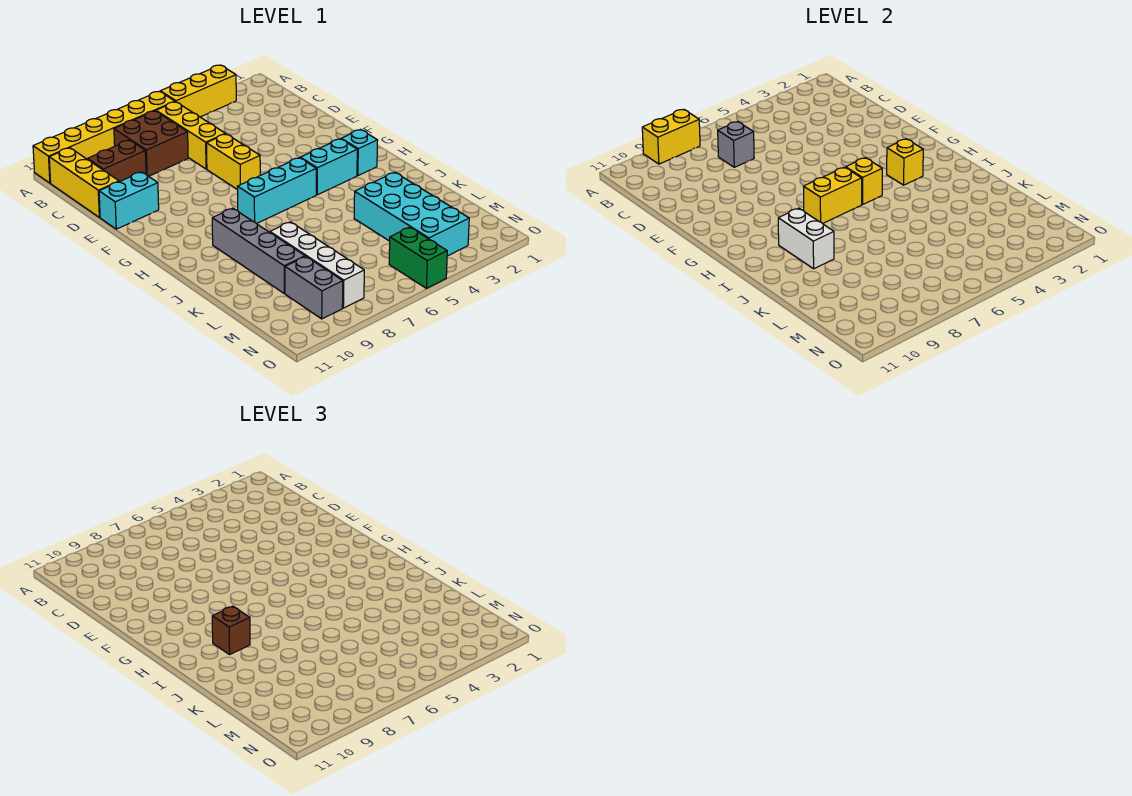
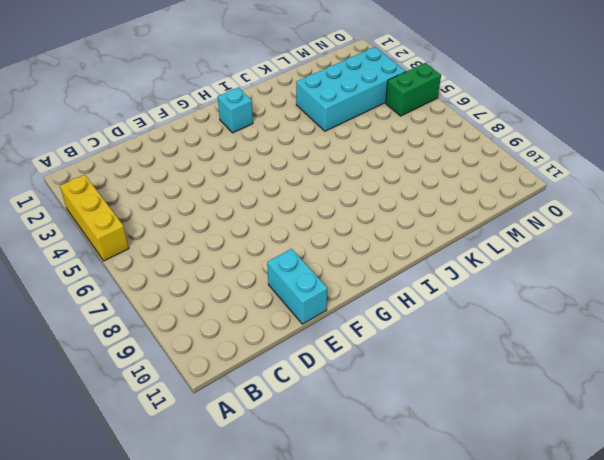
none -> yellow brick A6:A11 level 1
none -> yellow brick B6:D6 level 1
none -> brown brick B7:C8 level 1

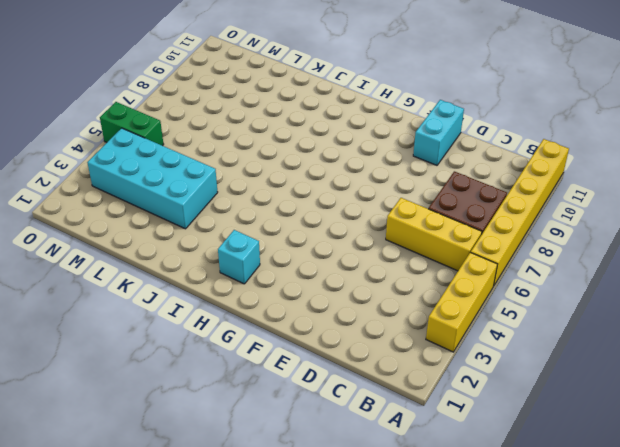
none -> yellow brick B11:D11 level 1
none -> brown brick C9:C10 level 1
none -> yellow brick E6:F6 level 1

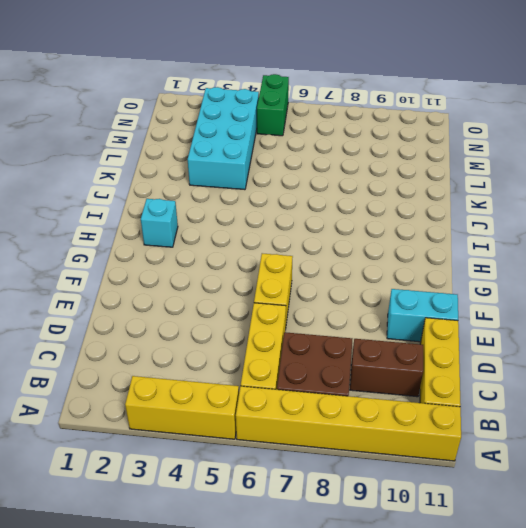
none -> cyan brick H3:H4 level 1
none -> cyan brick H5:H7 level 1
none -> grey brick I9:L9 level 1

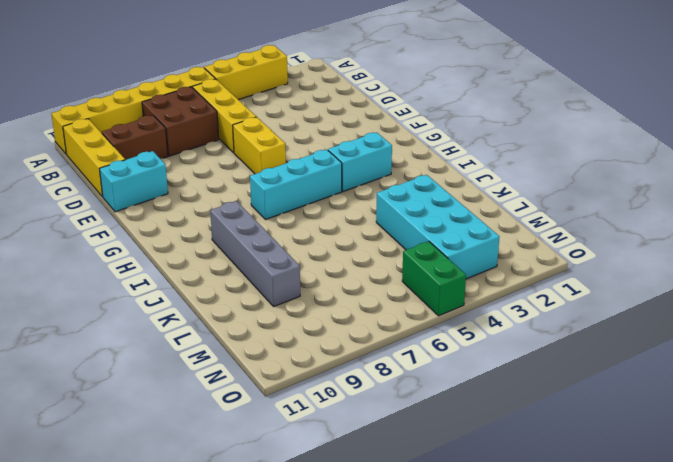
none -> cyan brick H2 level 1
none -> white brick K8:N8 level 1
none -> grey brick M9:N9 level 1

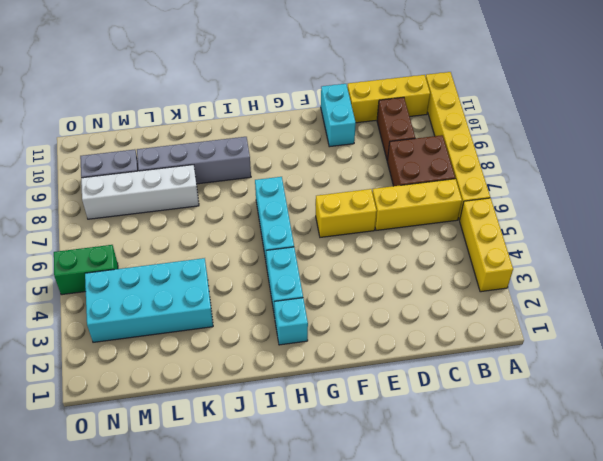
none -> yellow brick A8:A9 level 2
none -> grey brick C7 level 2
none -> yellow brick H3 level 2

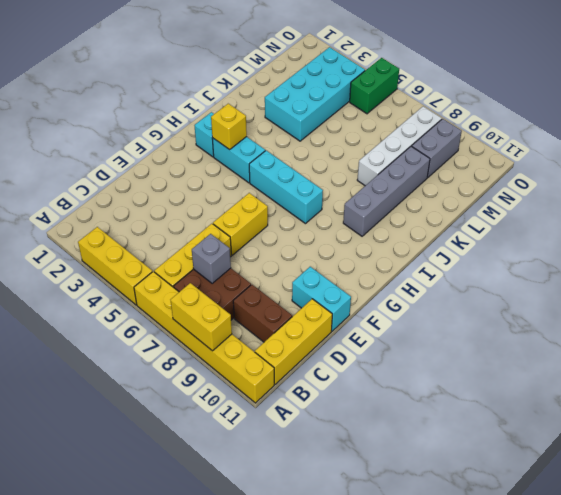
none -> yellow brick H5 level 2
none -> yellow brick H6:H7 level 2
none -> white brick I9:J9 level 2

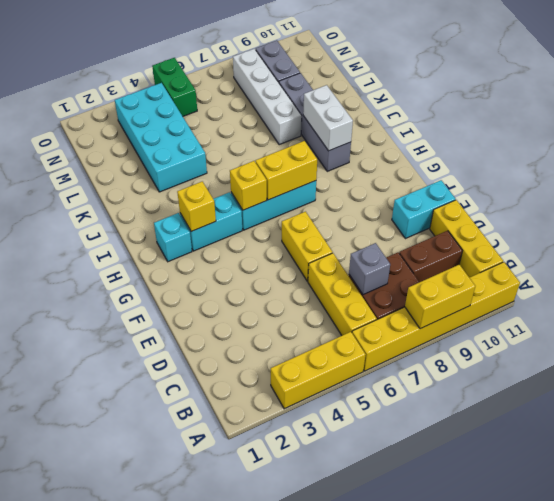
none -> brown brick I9 level 3

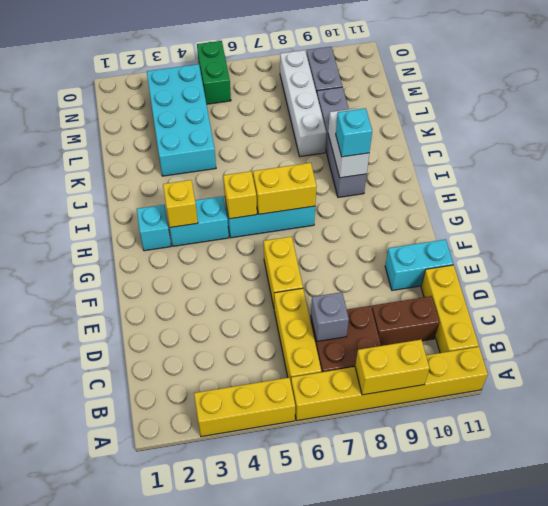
cyan brick I9 level 3 -> brown brick I9 level 3

